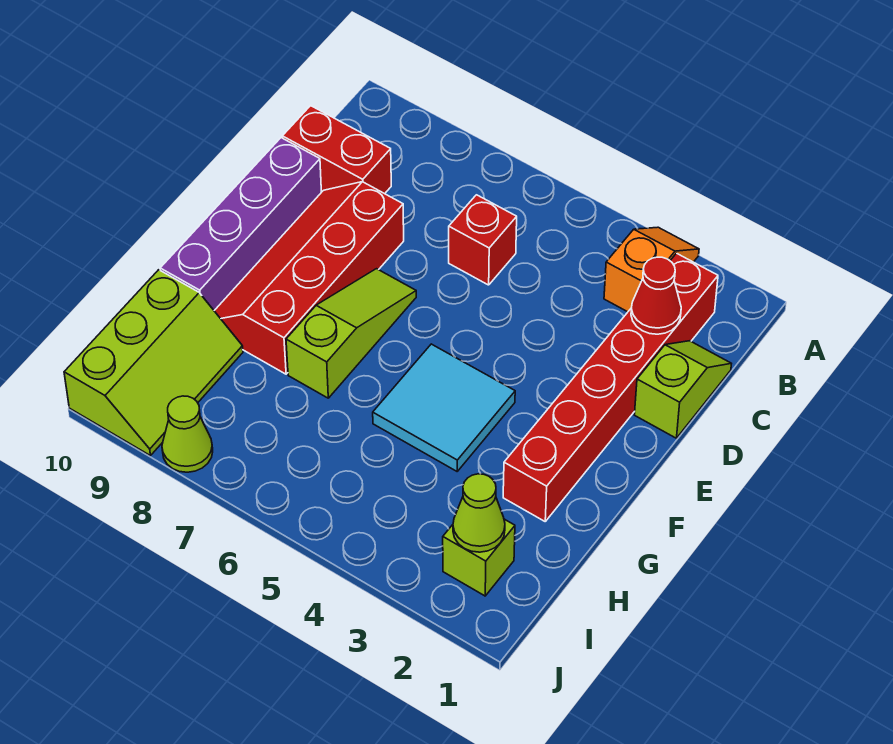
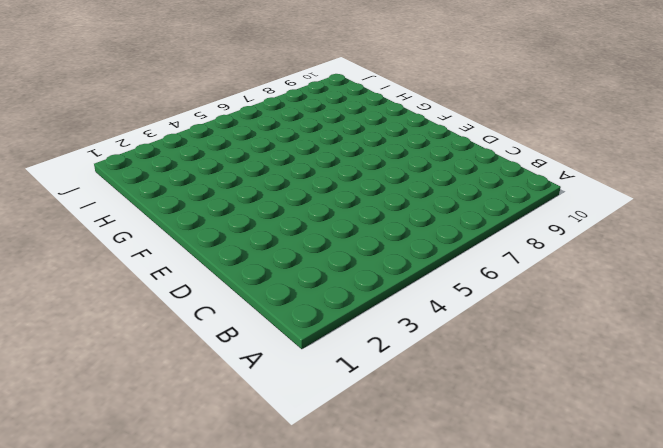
none -> orange slope A3:B3 level 1 top B
none -> red brick B2:G2 level 1
none -> lime slope C1:D1 level 1 top D

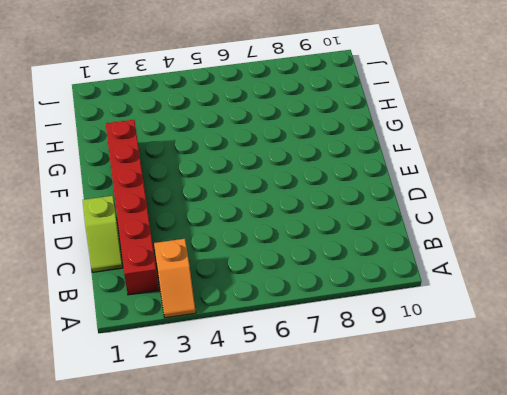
none -> red brick C6 level 1
none -> red brick C9:C10 level 1
none -> red slope D8:G9 level 1 top 8

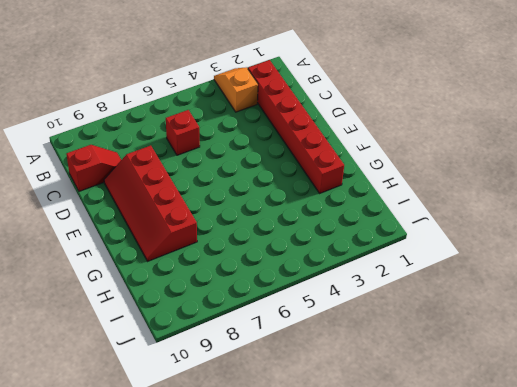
red slope C9:C10 level 1 top 10 -> red brick C9:C10 level 1
none -> lime slope C1:D1 level 1 top D
none -> purple brick D10:G10 level 1
none -> lime slope E7:G7 level 1 top G

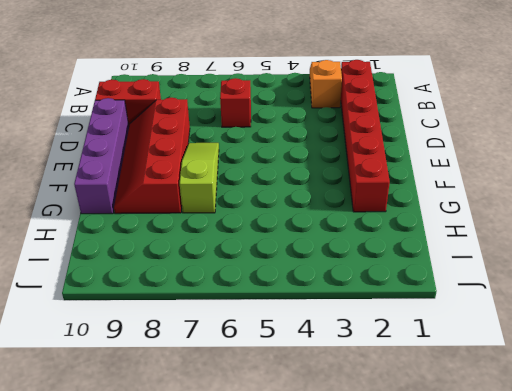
none -> lime slope C1:D1 level 1 top D
none -> cyan tile F4:G5 level 1
none -> lime slope H9:J10 level 1 top 10

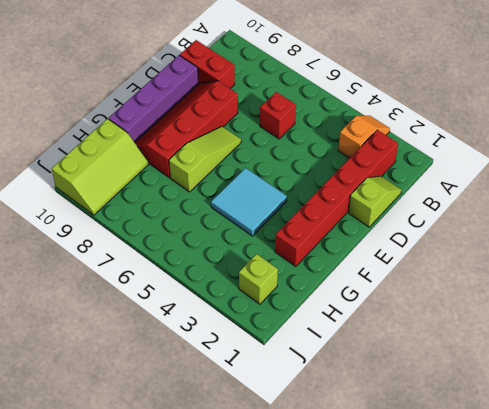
none -> lime cone J8 level 1
none -> red cone C2 level 2
none -> lime cone I2 level 2

